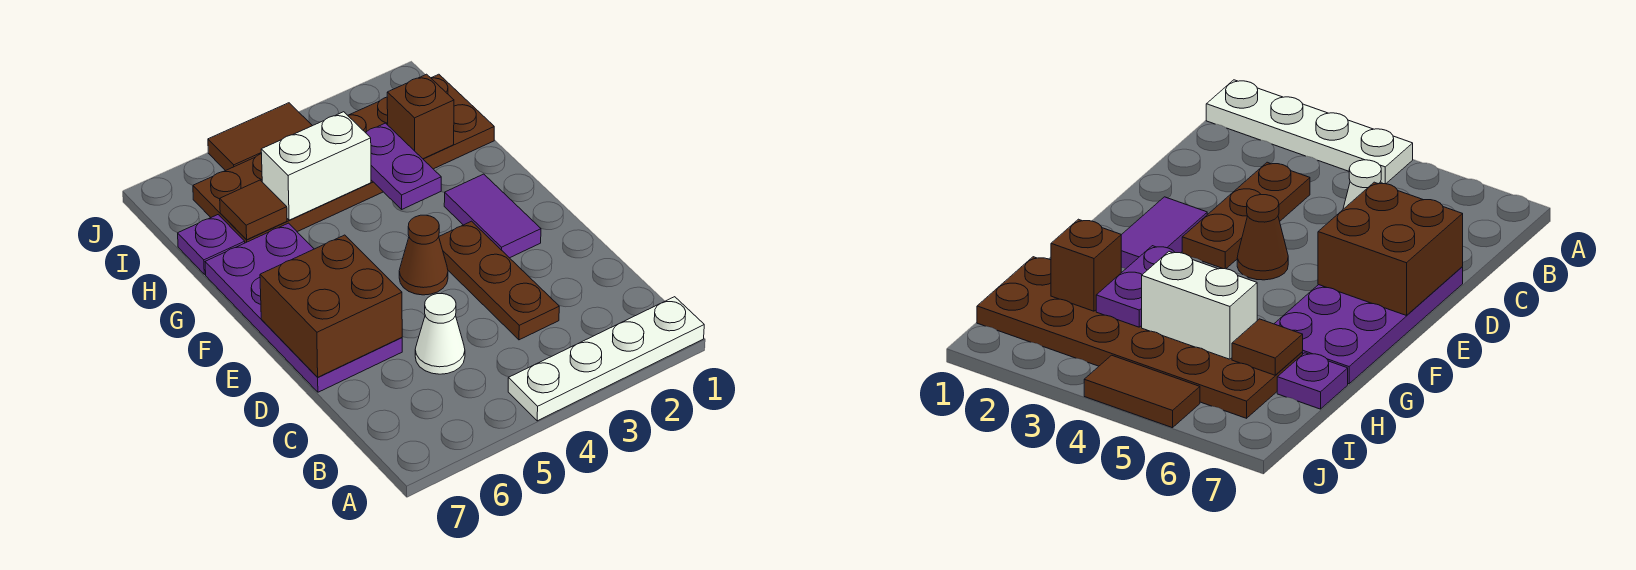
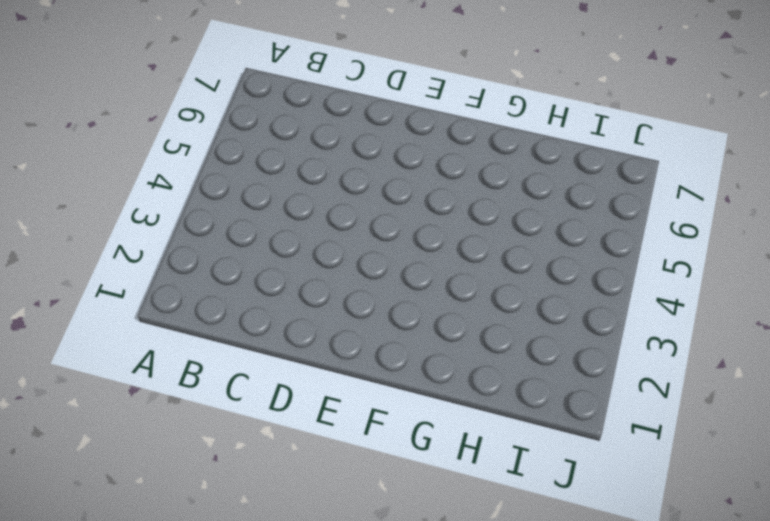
none -> white plate A1:A4 level 1
none -> brown plate C3:E3 level 1
none -> white cone C5 level 1

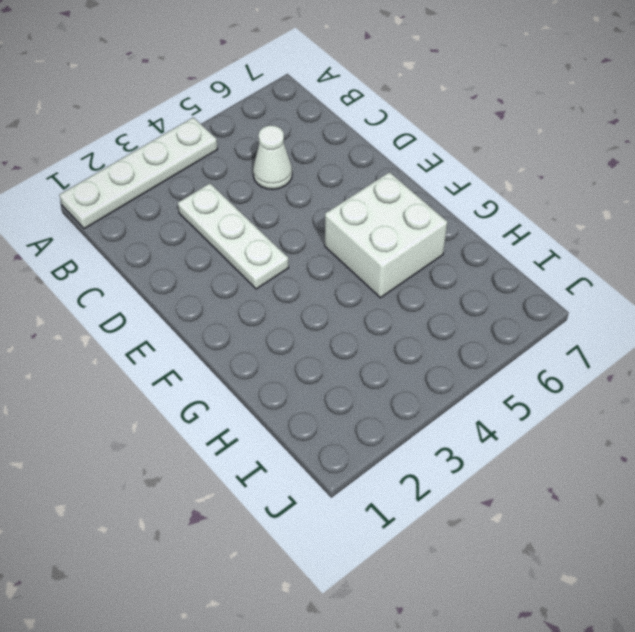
white plate C3:E3 level 1 -> brown plate C3:E3 level 1
white brick F5:G6 level 1 -> purple plate D6:G7 level 1
none -> purple tile E2:F2 level 1
none -> brown cone E4 level 1
none -> brown plate H1:I6 level 1

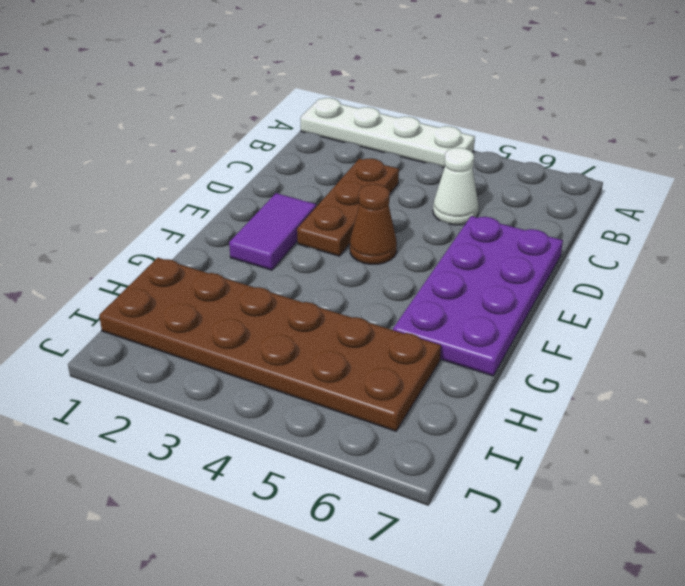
none -> purple plate H7 level 1
none -> brown tile J4:J5 level 1
none -> brown brick D6:E7 level 2

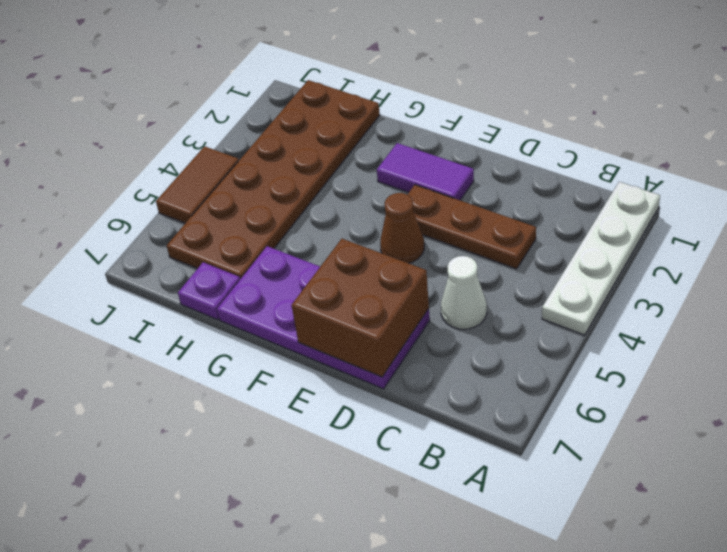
none -> purple plate G3:H3 level 2
none -> brown brick H2 level 2
none -> white brick H4:H5 level 2

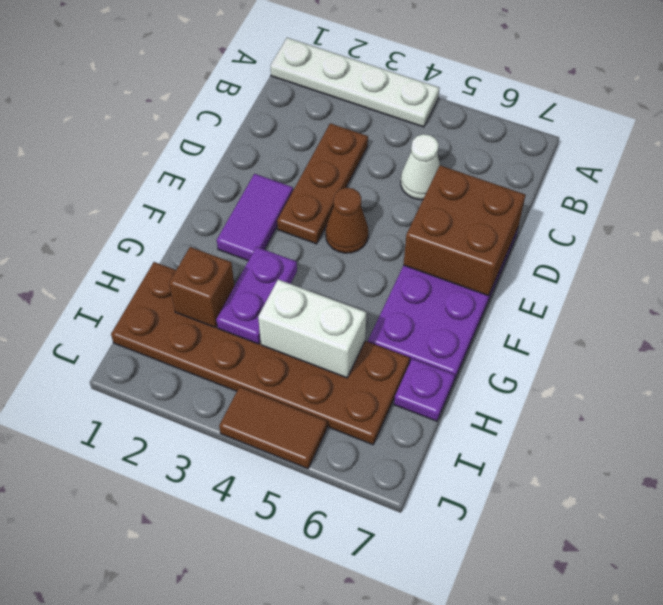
none -> brown tile H6 level 2

